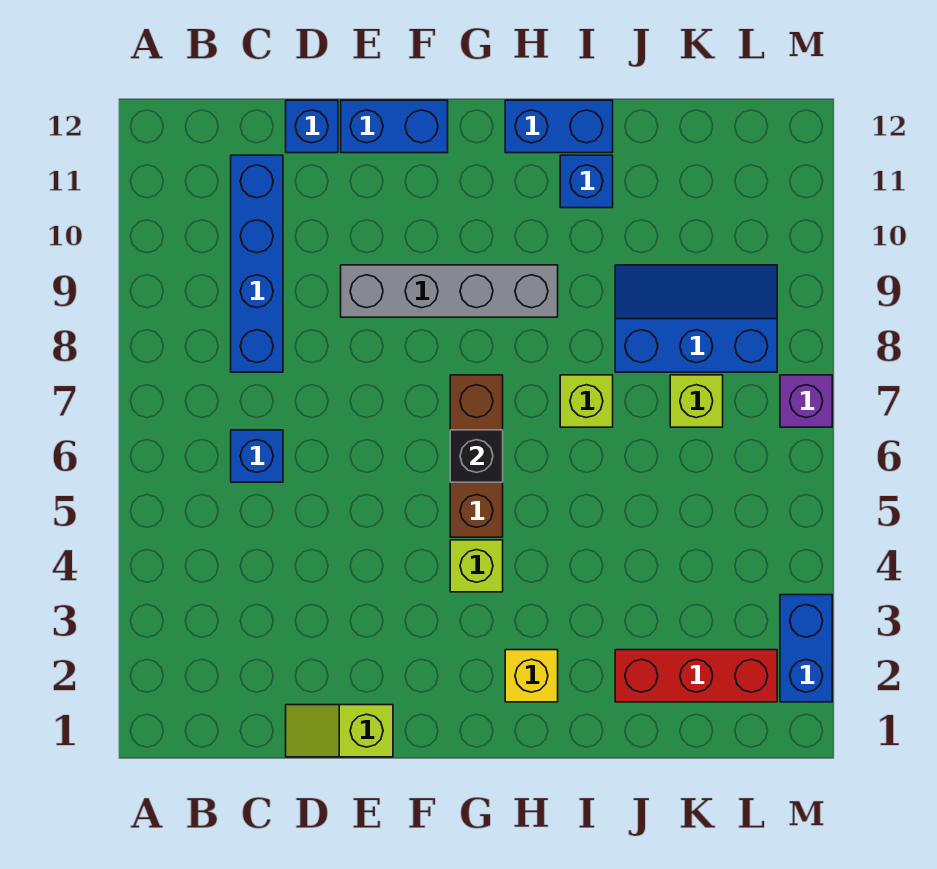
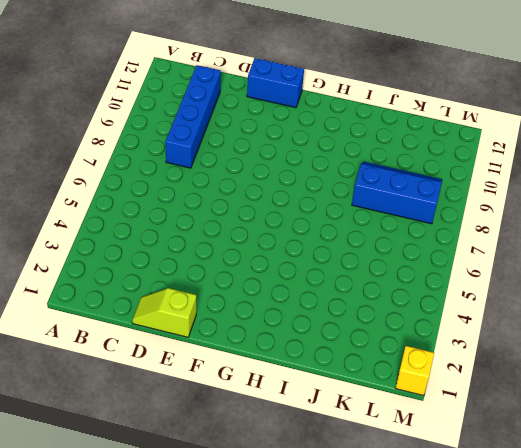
yellow brick M1 level 1 -> yellow brick H2 level 1
none -> blue brick C6 level 1
none -> blue brick D12 level 1
none -> grey brick E9:H9 level 1

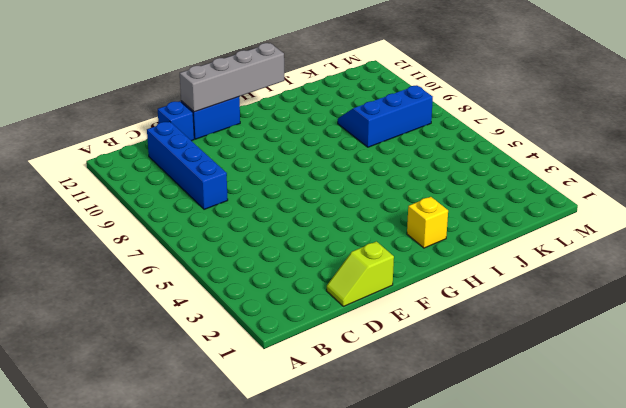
grey brick E12:H12 level 2 -> grey brick E9:H9 level 1
none -> blue brick C6 level 1
none -> lime brick G4 level 1
none -> brown brick G5:G7 level 1

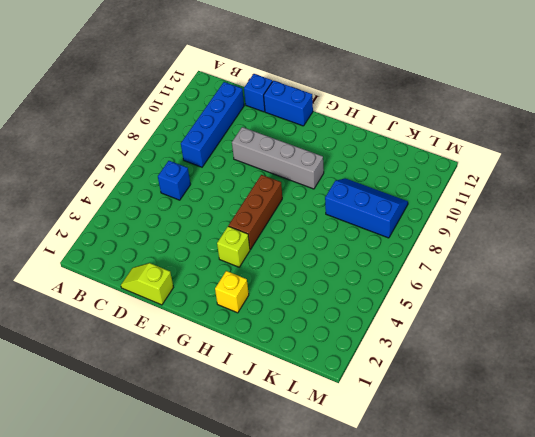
none -> blue brick H12:I12 level 1
none -> lime brick I7 level 1
none -> blue brick I11 level 1

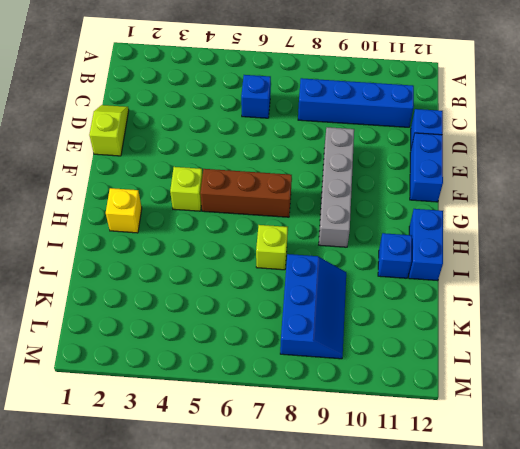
none -> red brick J2:L2 level 1
none -> lime brick K7 level 1
none -> blue brick M2:M3 level 1

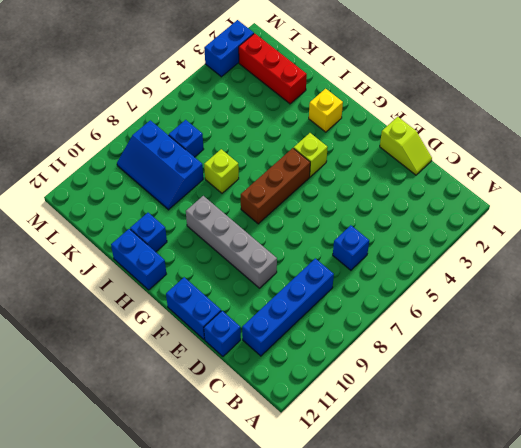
blue brick K7 level 1 -> lime brick K7 level 1
none -> purple brick M7 level 1
none -> black brick G6 level 2

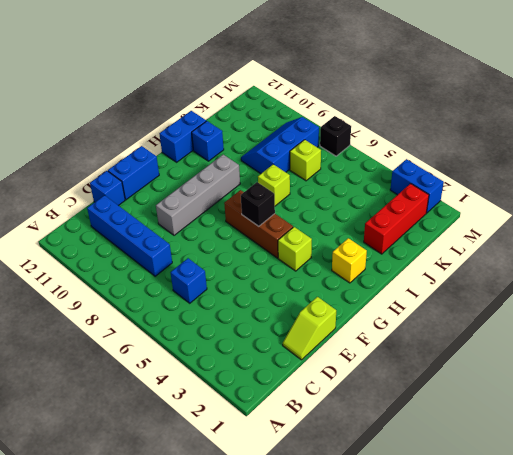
black brick M7 level 1 -> purple brick M7 level 1

